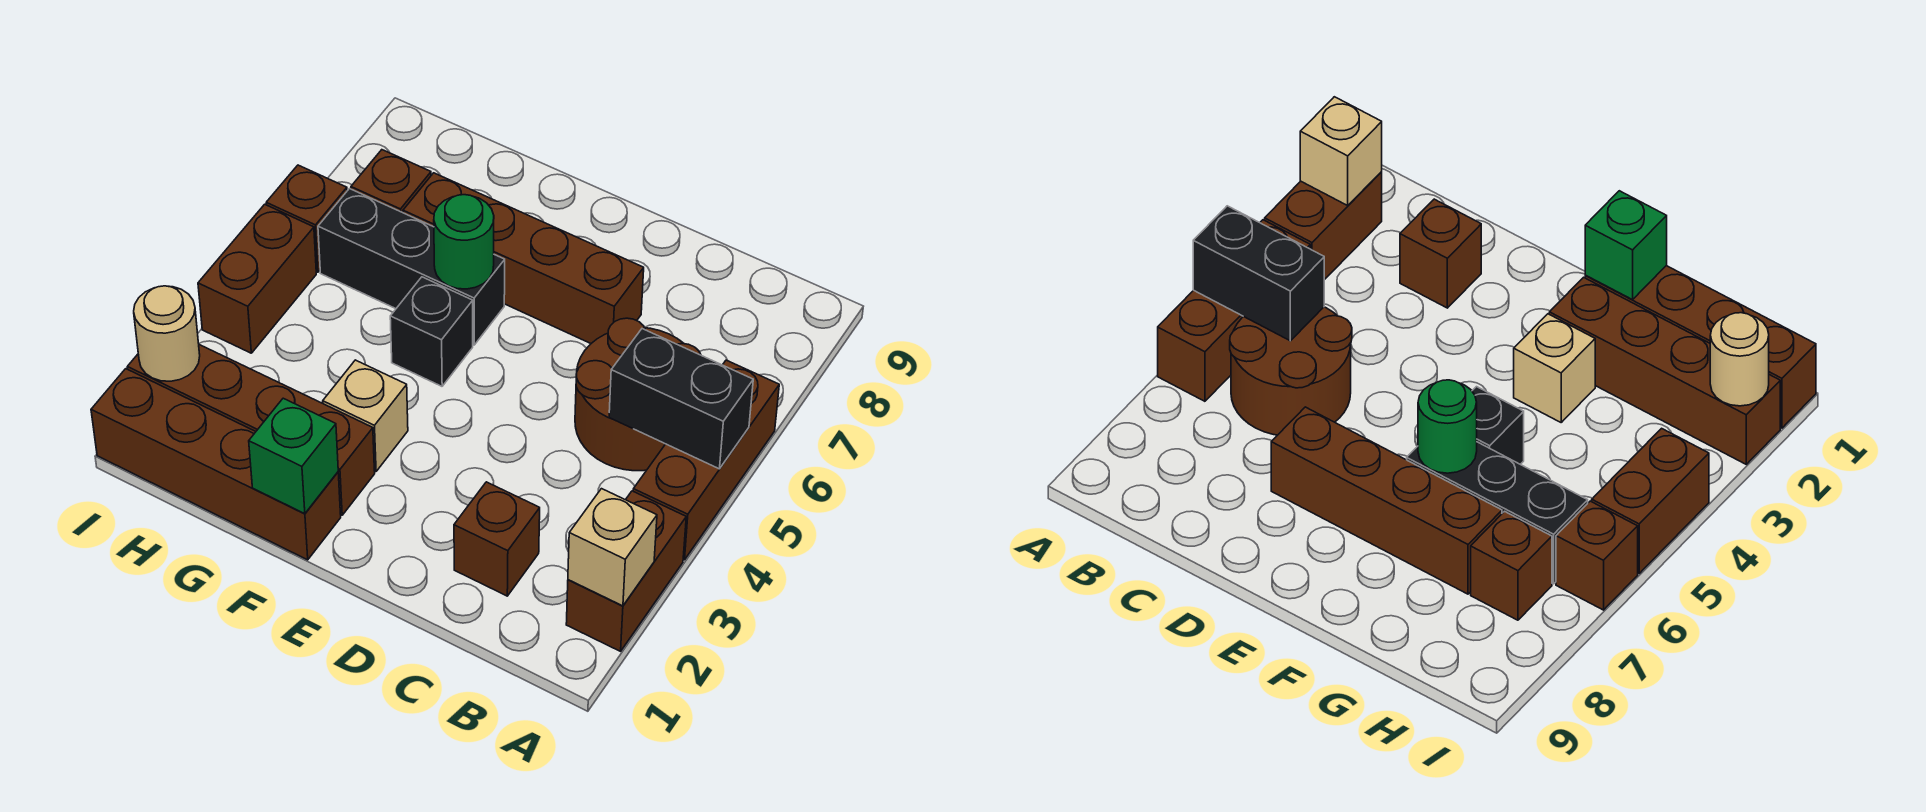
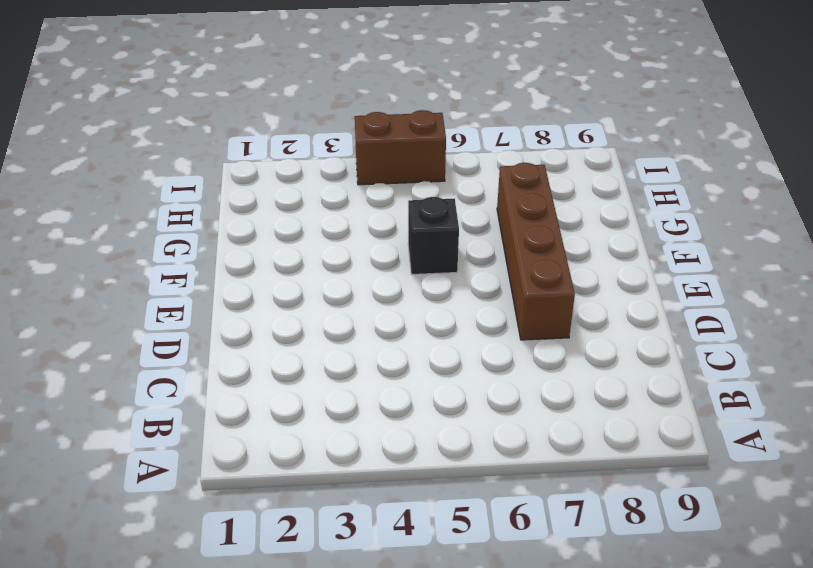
none -> brown brick A2:A3 level 1
none -> brown brick A4:A6 level 1
none -> brown round brick B5:C6 level 1

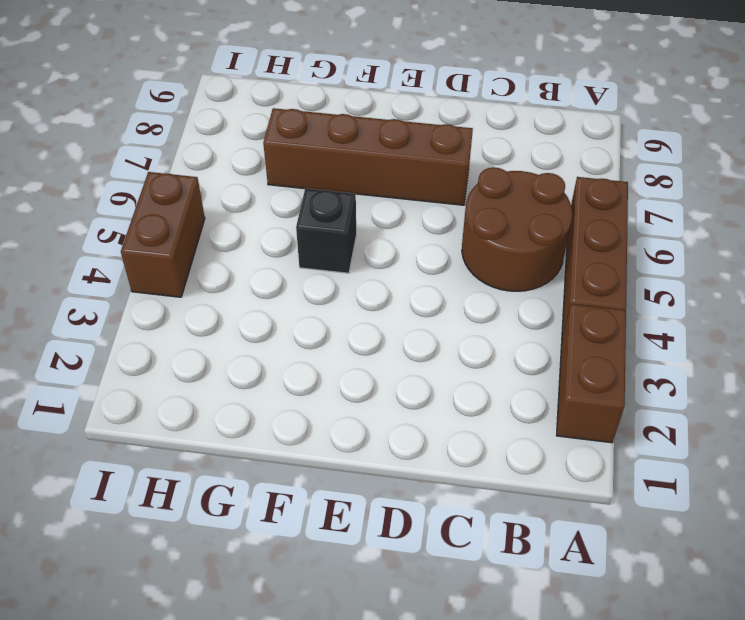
none -> brown brick C2 level 1
none -> brown brick F1:I1 level 1
none -> brown brick F2:I2 level 1

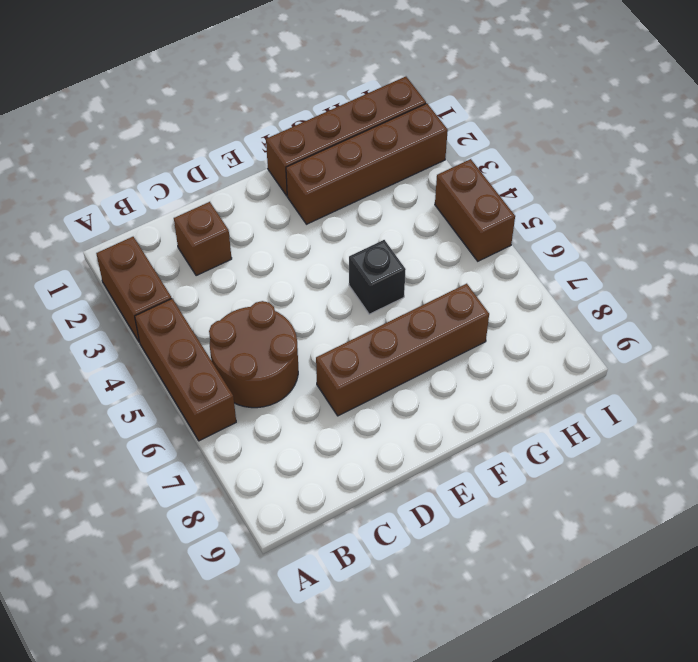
none -> tan brick F3 level 1
none -> black brick F6:H6 level 1
none -> brown brick H7 level 1

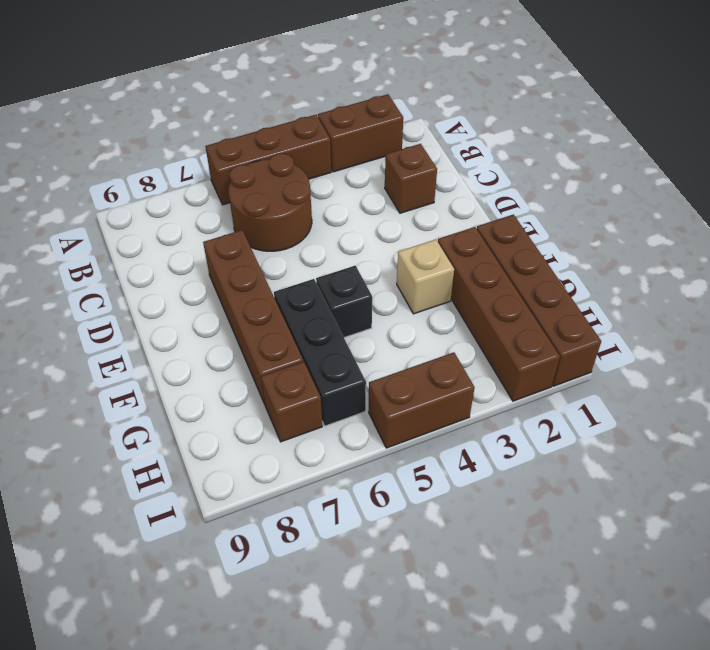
none -> brown brick I6 level 1
none -> tan brick A2 level 2
none -> black brick A5:B5 level 2

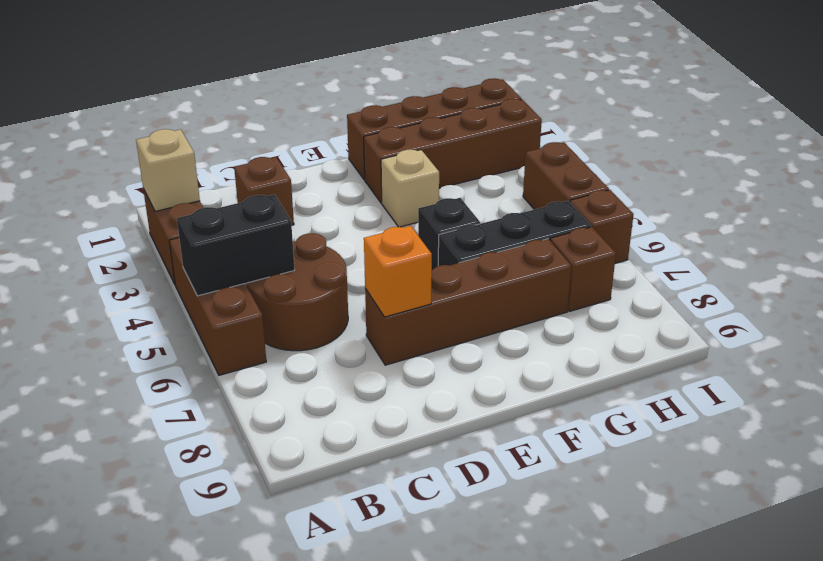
orange brick D7 level 2 -> none
none -> green brick F1 level 2
none -> green round brick F6 level 2
none -> tan round brick I2 level 2

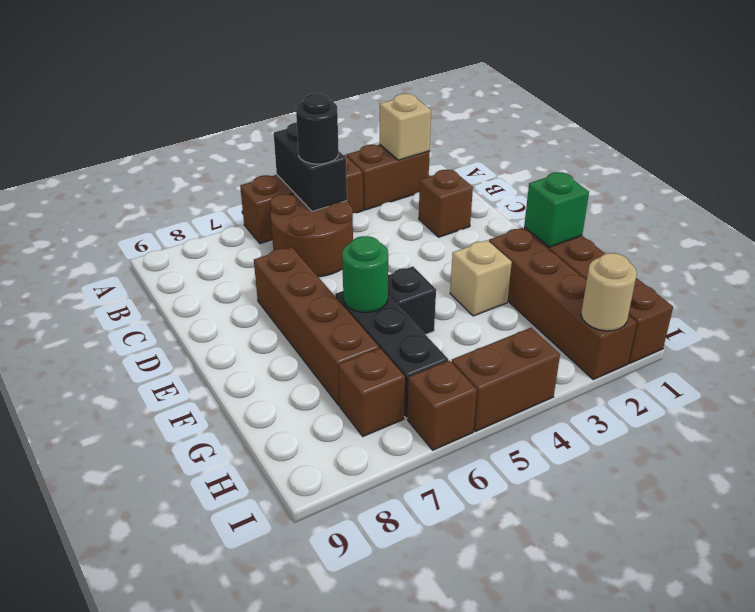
black round brick B5 level 3 -> none

